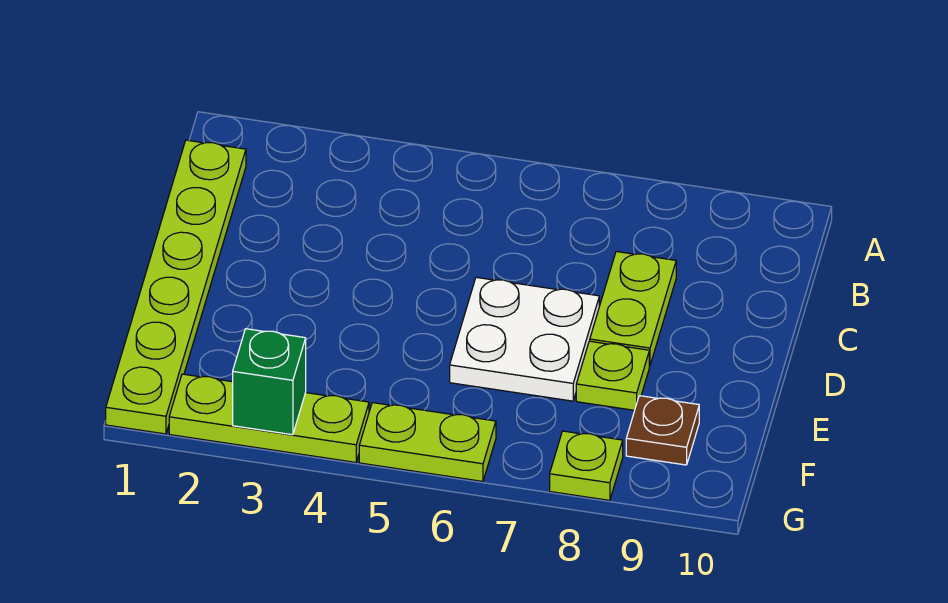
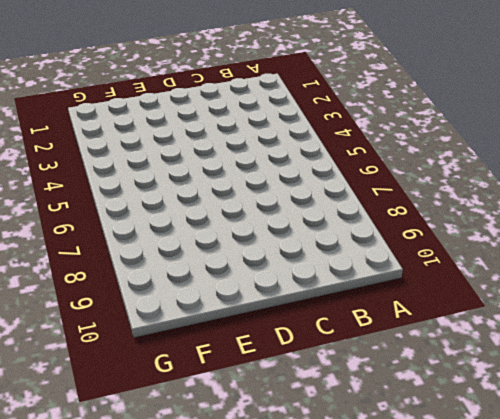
none -> lime plate B1:G1 level 1
none -> lime plate C8:D8 level 1

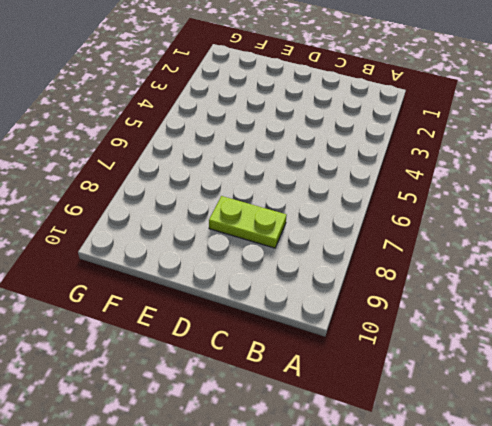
none -> lime plate B1:G1 level 1
none -> white plate D6:E7 level 1

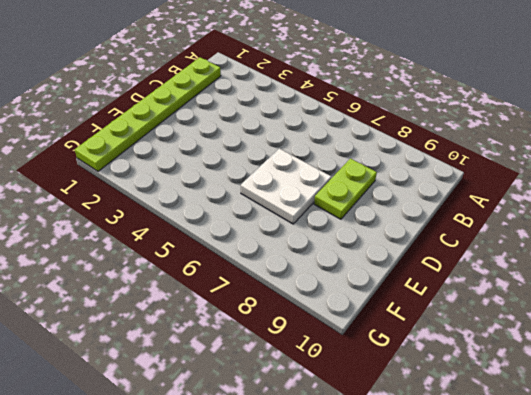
none -> lime plate E8 level 1
none -> brown plate F9 level 1

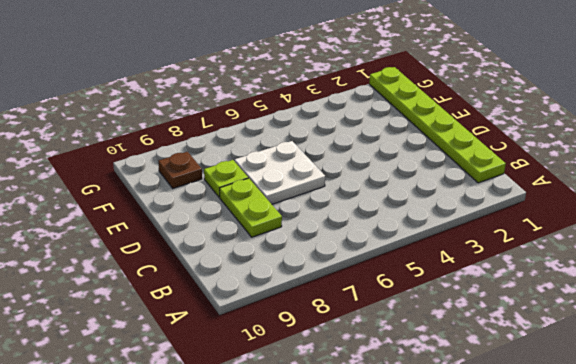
none -> lime plate G2:G4 level 1
none -> lime plate G5:G6 level 1

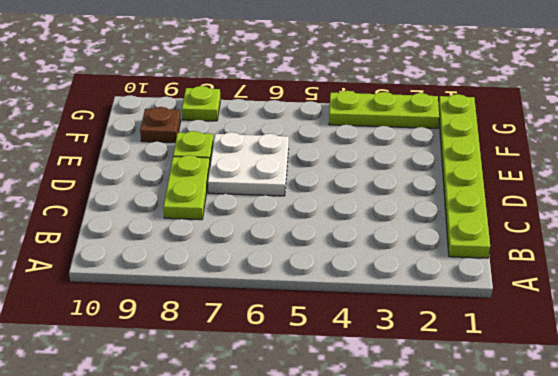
none -> lime plate G5:G6 level 1
none -> green brick G3 level 2

